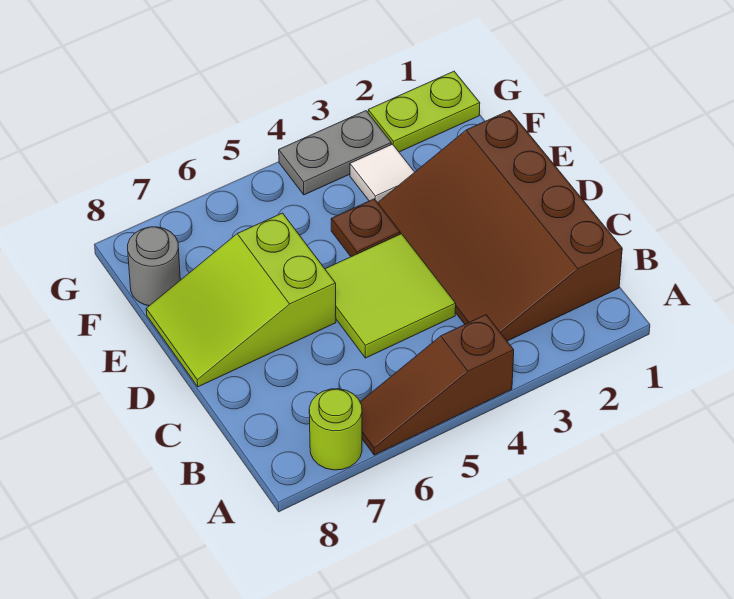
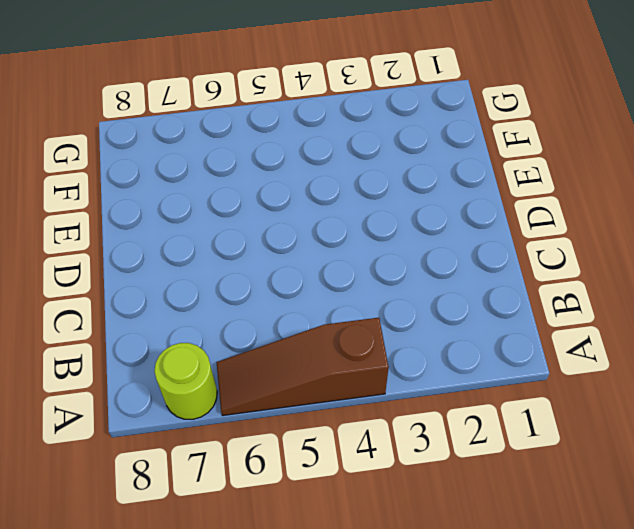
none -> brown slope B1:E3 level 1 top 1
none -> lime tile C4:D5 level 1

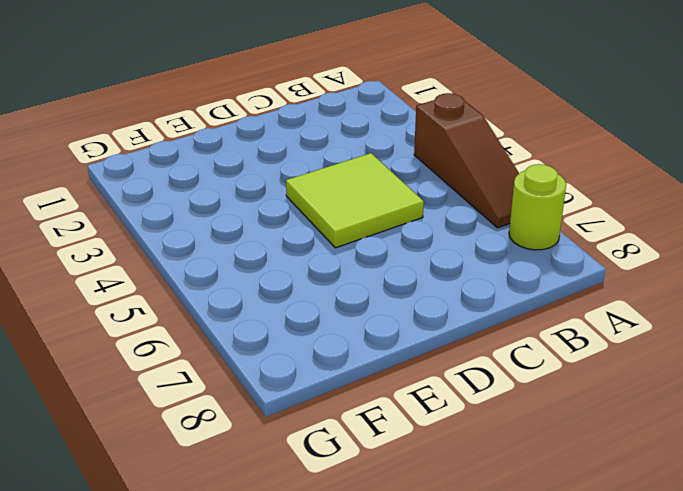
none -> brown slope B1:E3 level 1 top 1
none -> lime slope D6:E8 level 1 top 6

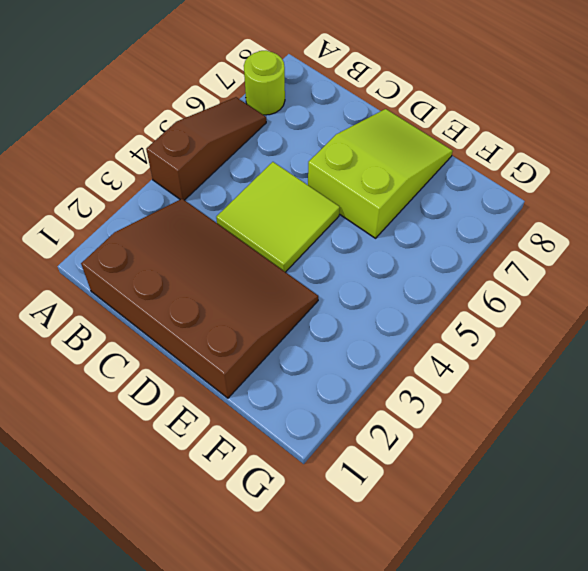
none -> brown plate E4 level 1
none -> white tile F3 level 1

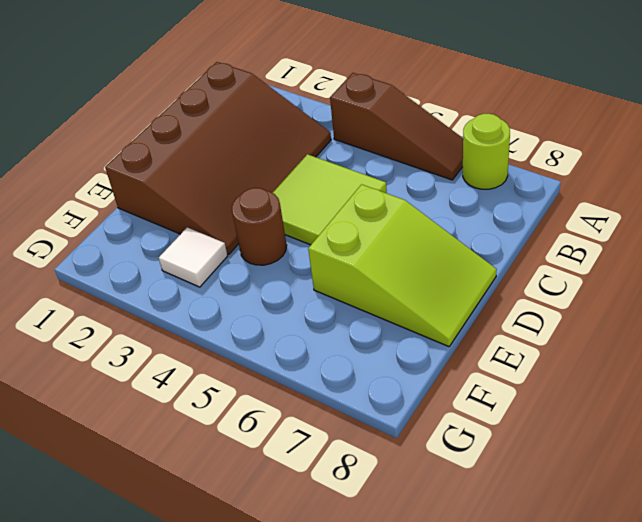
brown round brick E4 level 1 -> brown plate E4 level 1
none -> grey round brick F8 level 1
none -> lime plate G1:G2 level 1

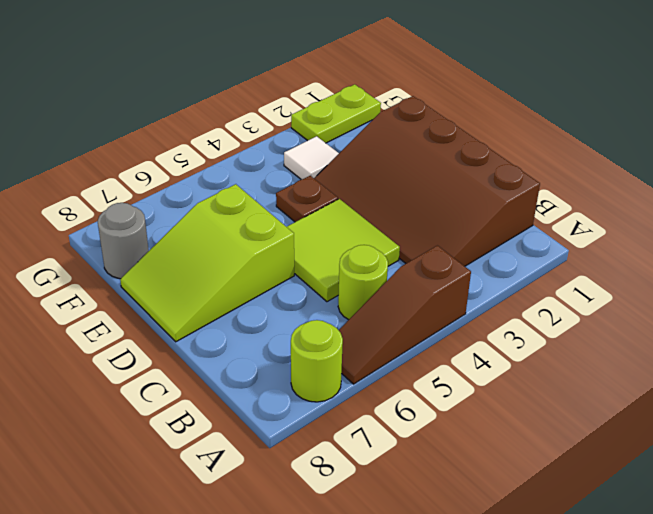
lime round brick B5 level 1 -> none
none -> grey plate G3:G4 level 1

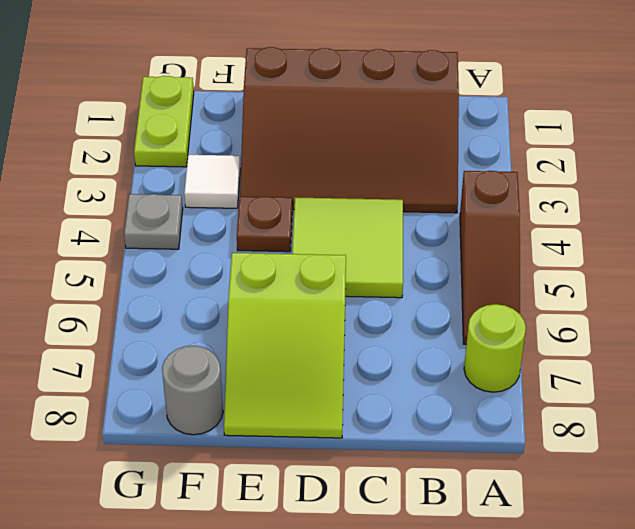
grey plate G4 level 1 -> grey plate G3:G4 level 1

